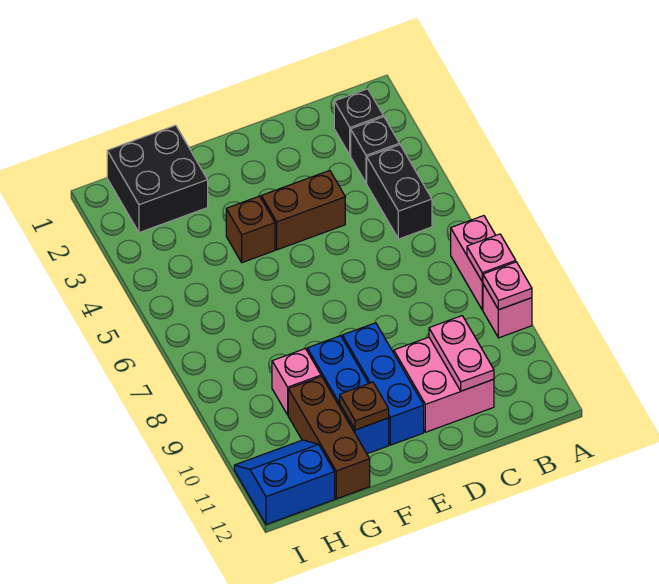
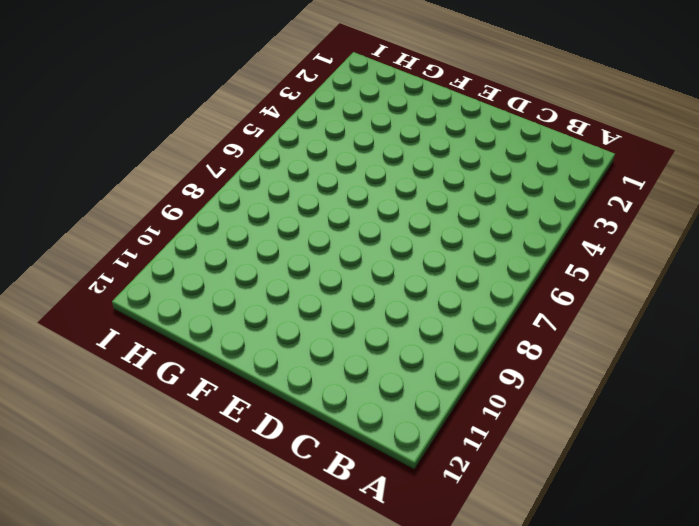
none -> pink brick A7:A8 level 1
none -> pink brick A9 level 1
none -> black brick B2 level 1

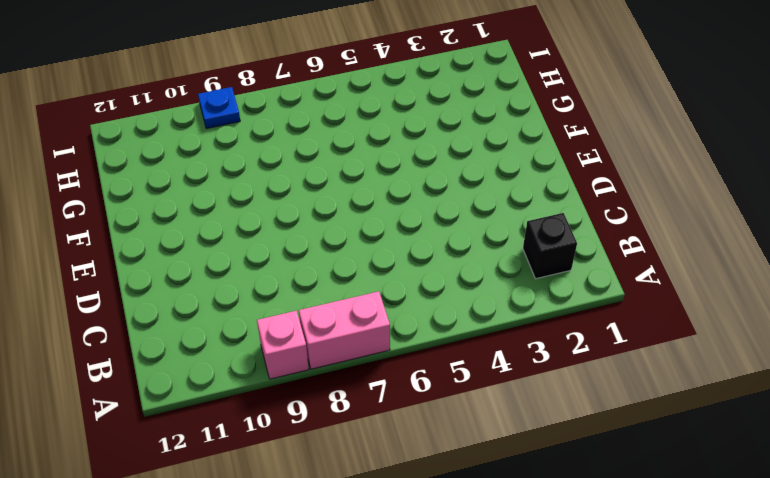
blue plate I9 level 1 -> none
none -> black brick B3 level 1
none -> black brick B4:B5 level 1
none -> pink brick C10:D11 level 1

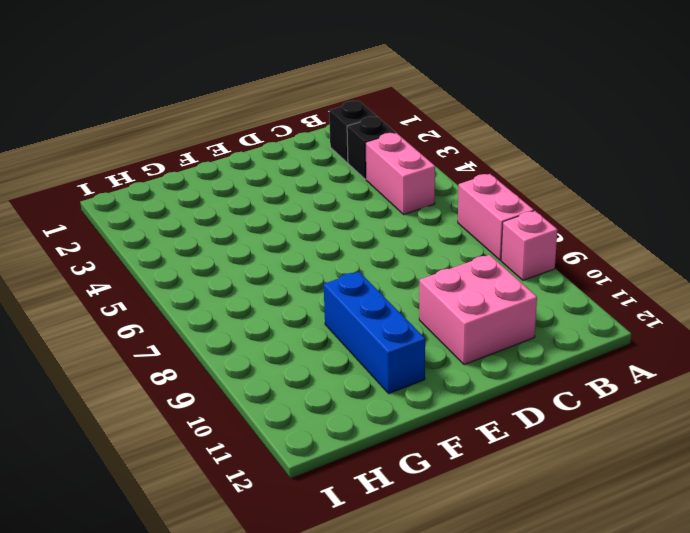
pink brick B4:B5 level 1 -> black brick B4:B5 level 1
none -> brown brick D4:E4 level 1
none -> blue brick E9:E11 level 1
none -> brown brick F4 level 1

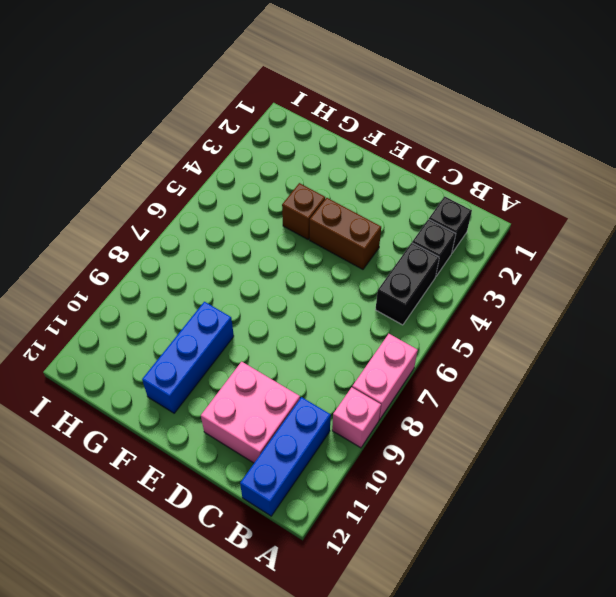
blue brick B10:B12 level 1 -> blue brick E9:E11 level 1
none -> black brick G1:H2 level 1
none -> pink brick G9 level 1
none -> brown brick G10:G12 level 1

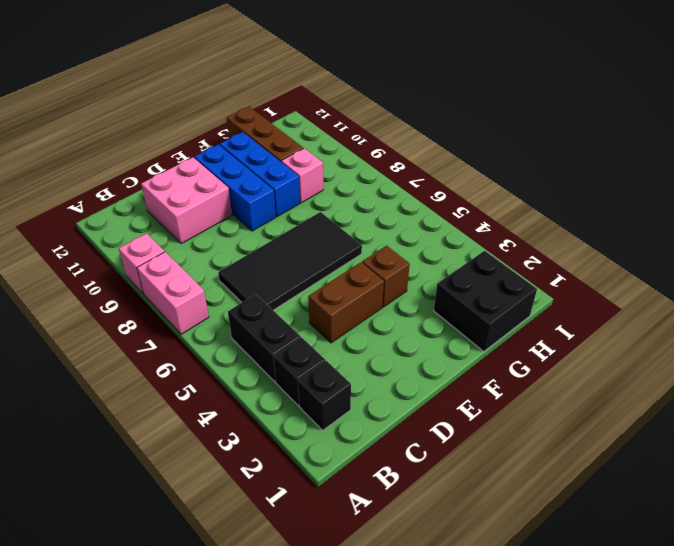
black tile C6:F7 level 1 -> none
none -> blue slope H11:I12 level 1 top 12
none -> pink plate A8 level 2
none -> pink plate A9 level 2

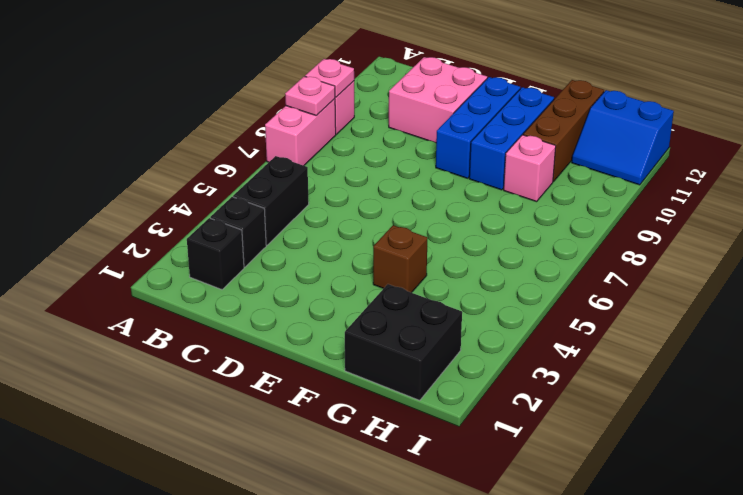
none -> brown brick D4:E4 level 1
none -> pink plate C10:C11 level 2
none -> brown plate F11 level 2

